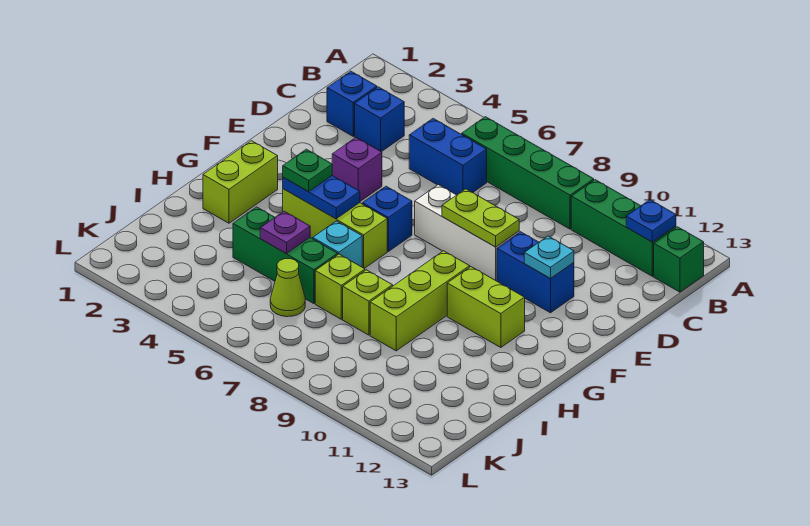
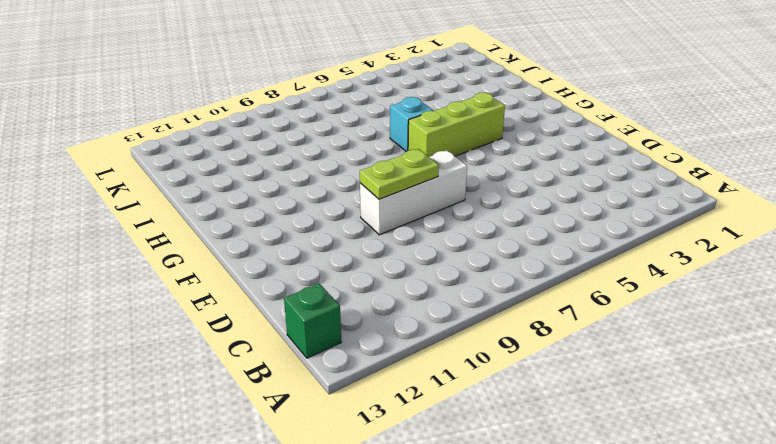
none -> green brick B6:B9 level 1
none -> green brick B10:B12 level 1
none -> blue brick C2 level 1

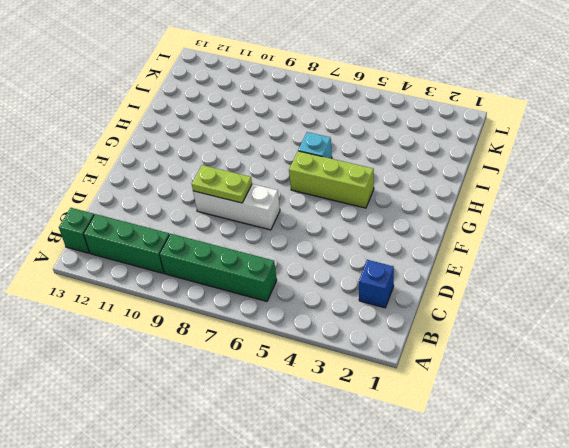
none -> blue brick C3 level 1
none -> blue brick C5:C6 level 1
none -> purple brick E4 level 1

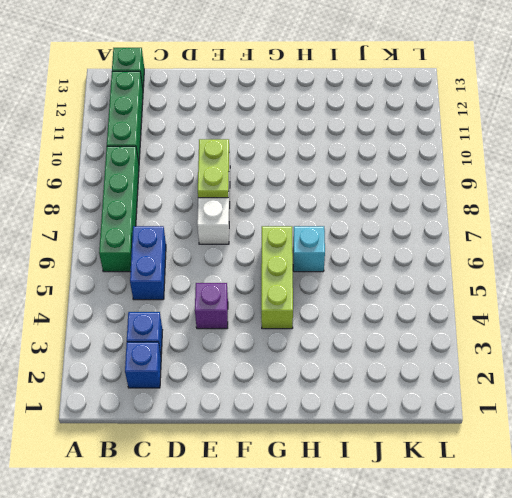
none -> blue brick E10:E11 level 1
none -> blue brick F6 level 1
none -> lime brick G2:H2 level 1

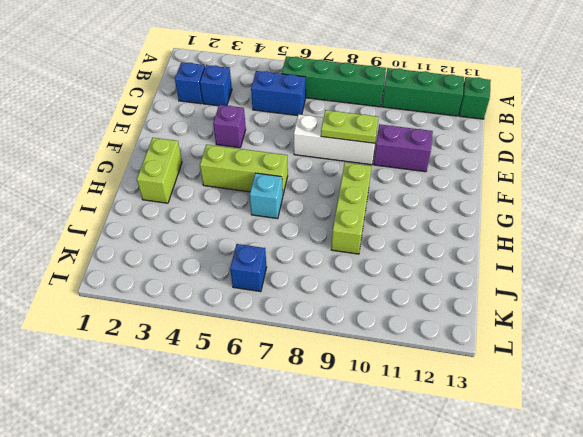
purple brick E10:E11 level 1 -> blue brick E10:E11 level 1
blue brick K6 level 1 -> blue brick F6 level 1
none -> lime brick G10:G11 level 1
none -> green brick I4:I6 level 1
none -> lime brick I7 level 1

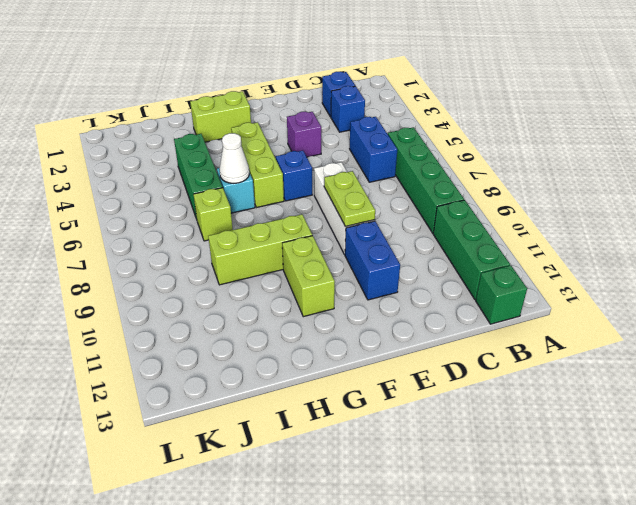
white cone H6 level 2 -> none
none -> lime brick I8 level 1
none -> lime cone J6 level 1
none -> blue plate B12 level 2

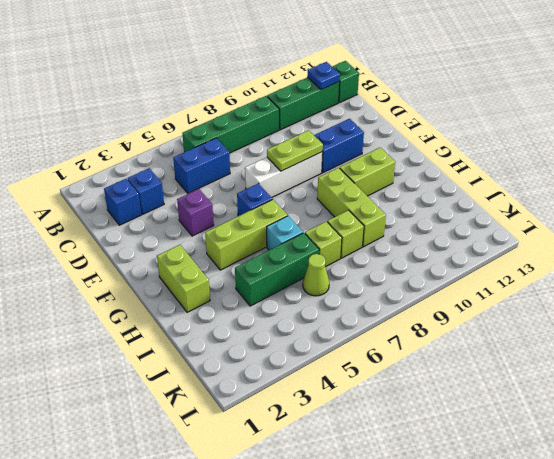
none -> cyan plate E11 level 2
none -> blue plate G4:G5 level 2
none -> purple plate I5 level 2

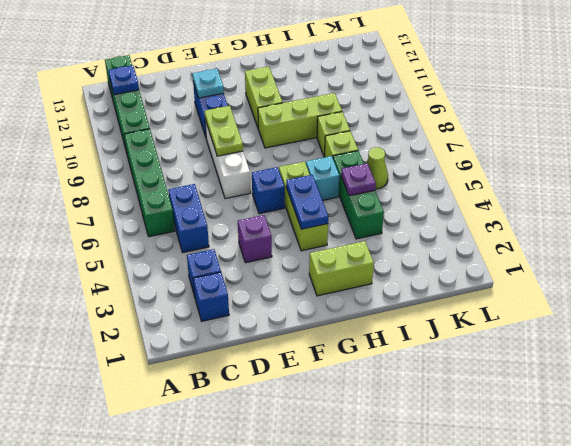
none -> green plate G4 level 3

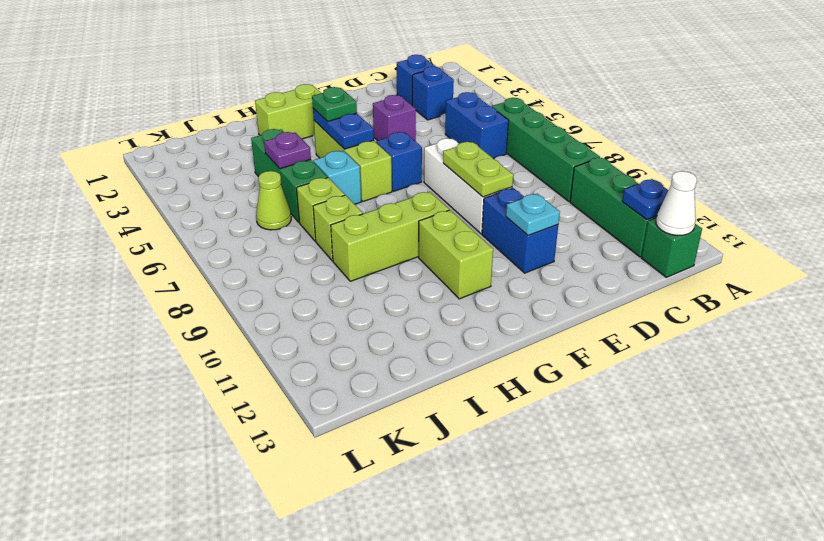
white cone B13 level 2 -> none

